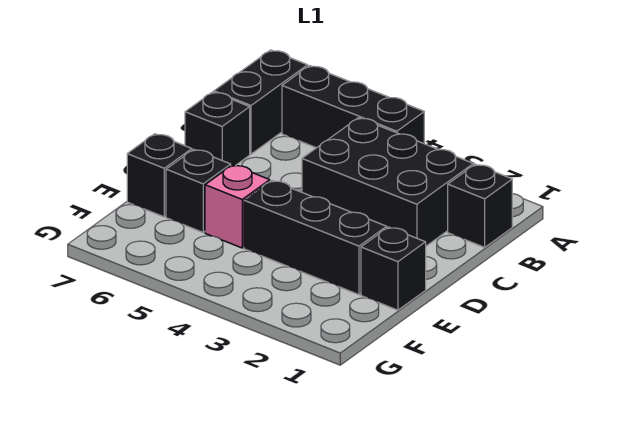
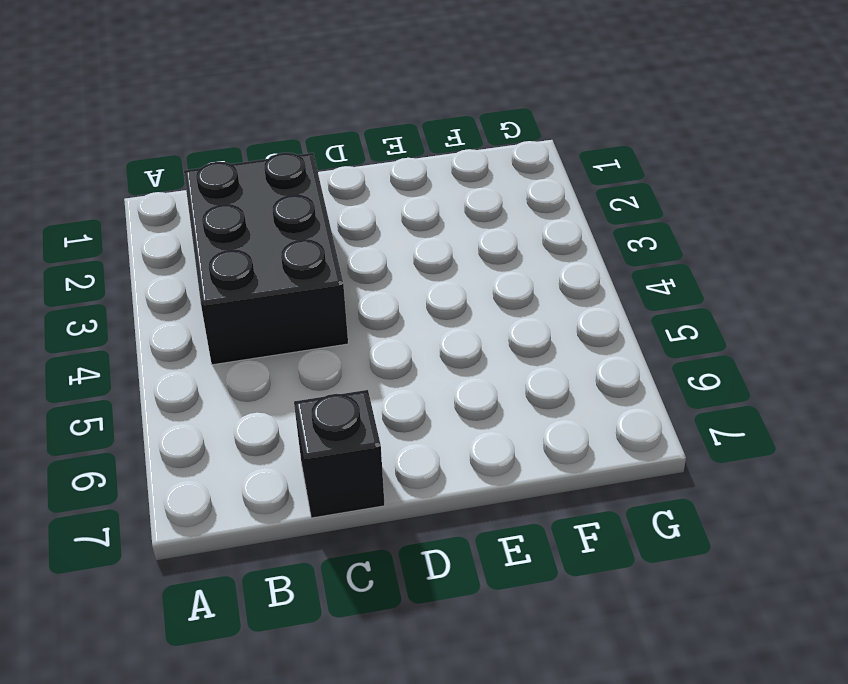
none -> black brick A4:A6 level 1
none -> black brick A7:B7 level 1

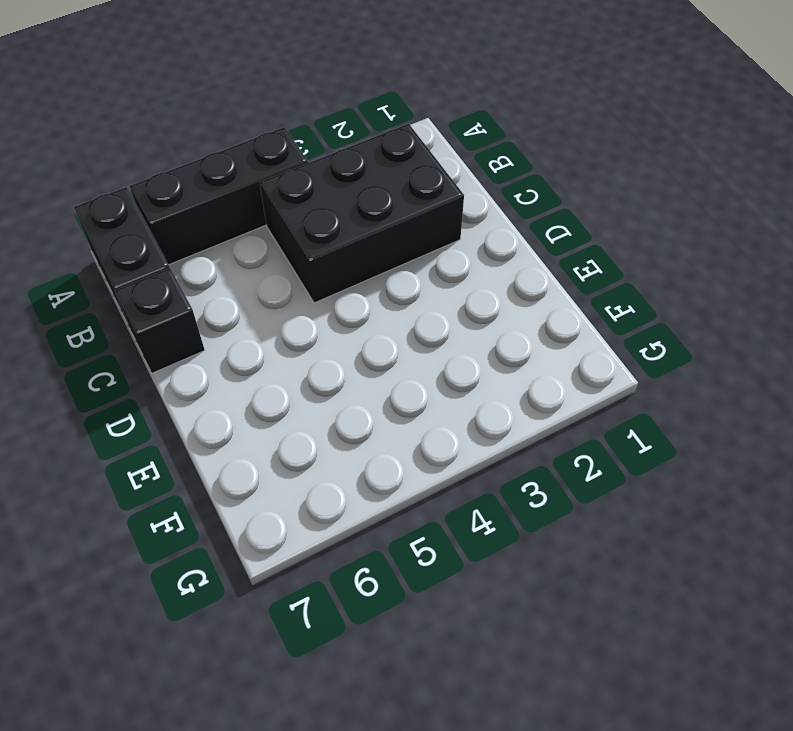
none -> black brick B1 level 1
none -> black brick E1 level 1

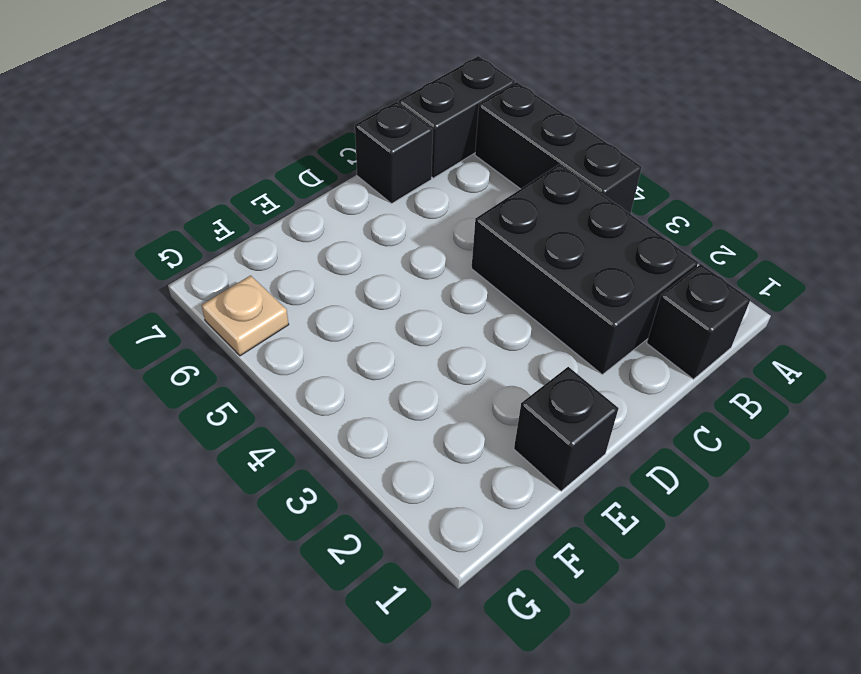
tan plate G6 level 1 -> none
none -> black brick E2:E4 level 1
none -> pink brick E5 level 1

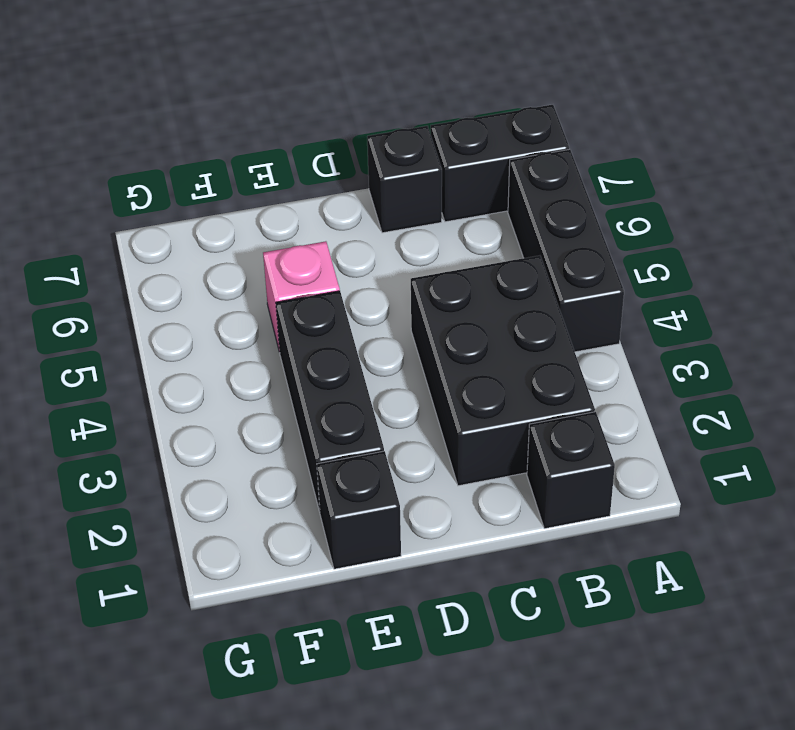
none -> black brick E6 level 1
none -> black brick E7 level 1

